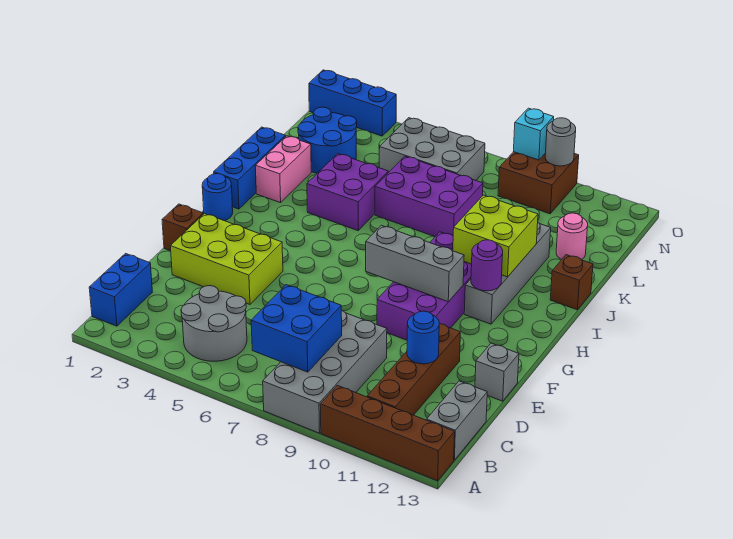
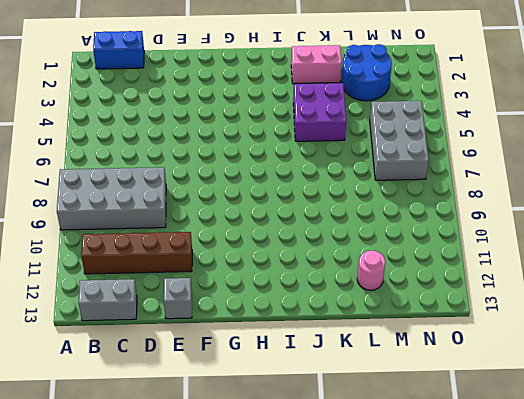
none -> brown brick A10:A13 level 1
none -> grey round brick B4:C5 level 1
none -> lime brick E2:F4 level 1

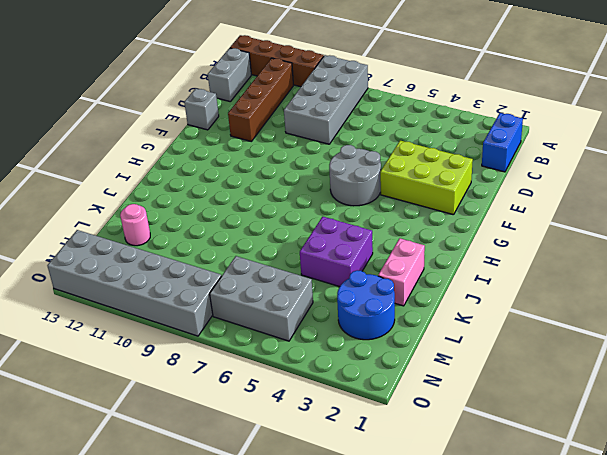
grey round brick F5:G6 level 1 -> grey round brick B4:C5 level 1
grey brick N8:O13 level 1 -> brown brick N9:O10 level 1
none -> brown brick F1 level 1
none -> purple brick F9:I10 level 1
none -> blue round brick H1 level 1

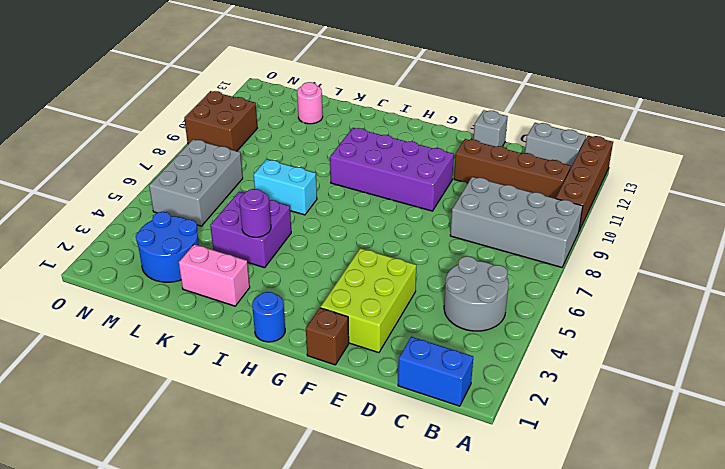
purple round brick J4 level 2 -> purple round brick H11 level 2
cyan brick J7:K7 level 1 -> purple brick K6:L8 level 1
none -> grey brick H11:K11 level 1
none -> blue brick I1:K1 level 1
none -> brown brick J13 level 1

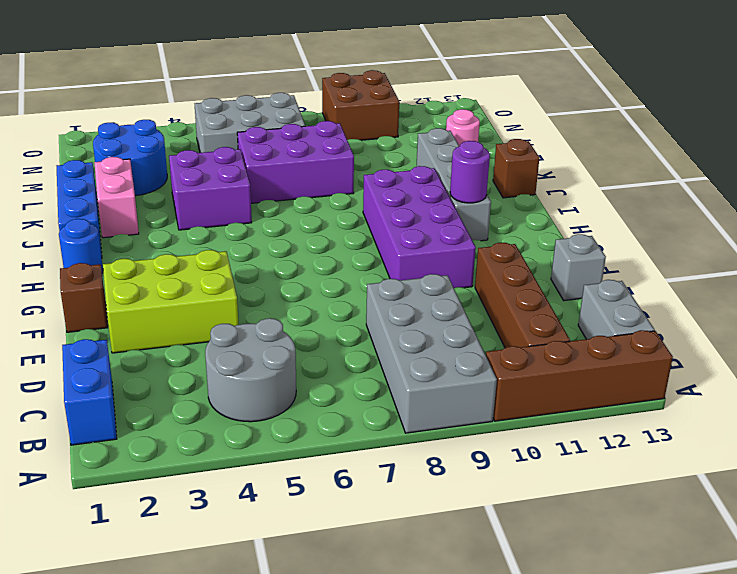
none -> blue brick O1:O3 level 1
none -> blue brick B7:C8 level 2
none -> blue round brick D11 level 2

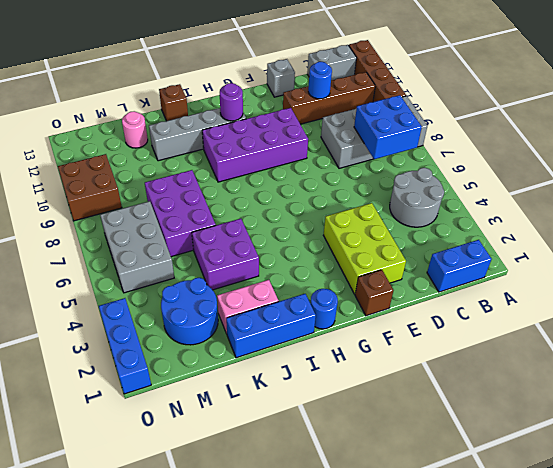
none -> grey brick G8:G10 level 2
none -> lime brick I10:J11 level 2
none -> cyan brick O9 level 2

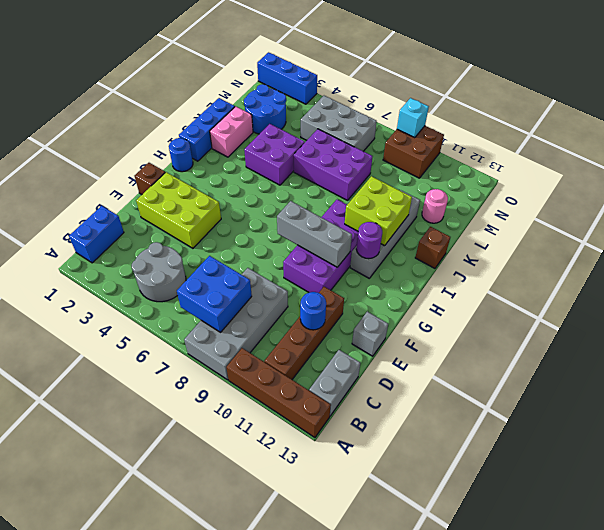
none -> grey round brick O10 level 2

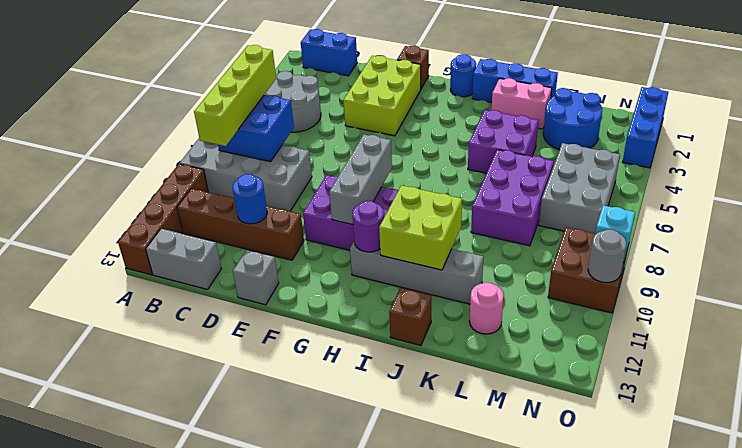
lime brick B6:B9 level 3 -> none

